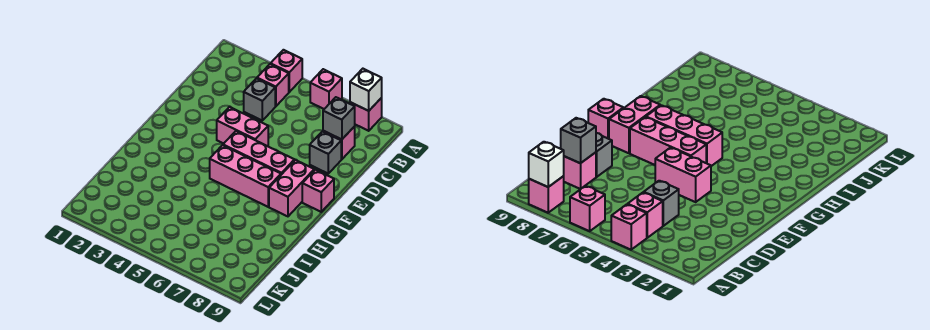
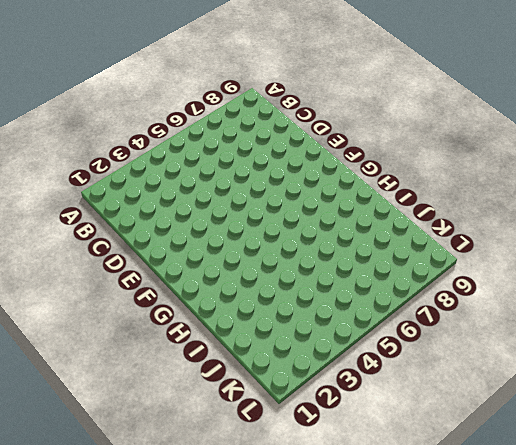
none -> pink brick A4 level 1
none -> pink brick A6 level 1
none -> pink brick A8 level 1

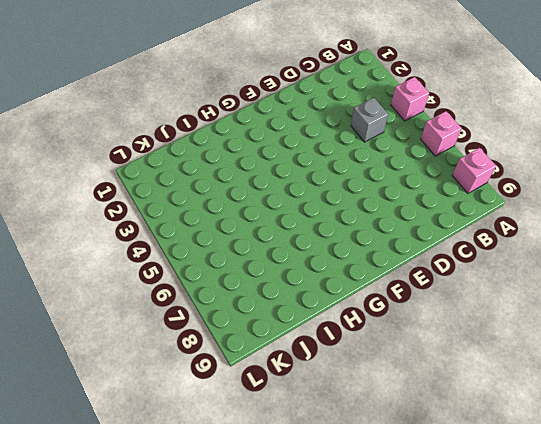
none -> pink brick B4 level 1
none -> pink brick C8 level 1
none -> grey brick D8 level 1

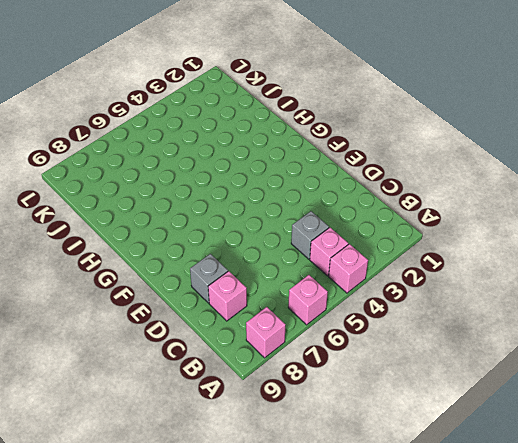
none -> pink brick E4:E5 level 1
none -> pink brick F5:F7 level 1
none -> pink brick F8:G8 level 1

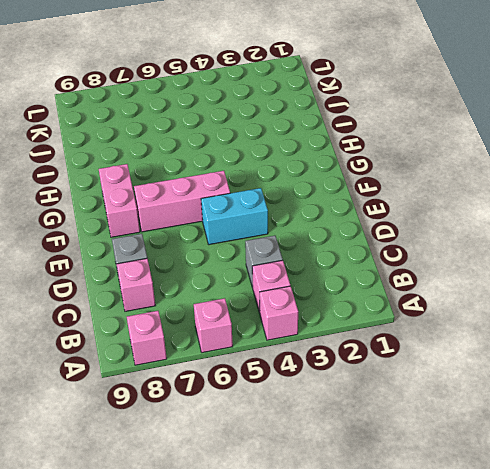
cyan brick E4:E5 level 1 -> pink brick E4:E5 level 1
none -> pink brick F9 level 1
none -> pink brick G5:G7 level 1
none -> white brick A8 level 2

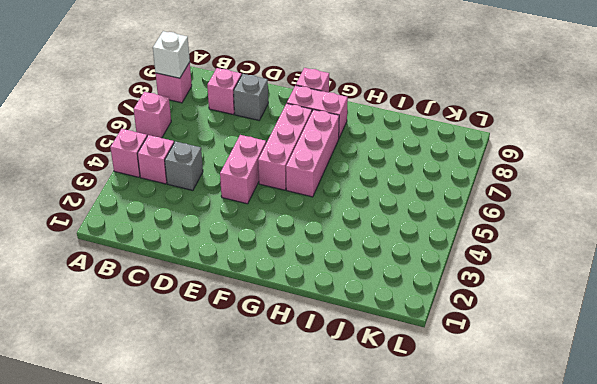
none -> grey brick C8 level 2

